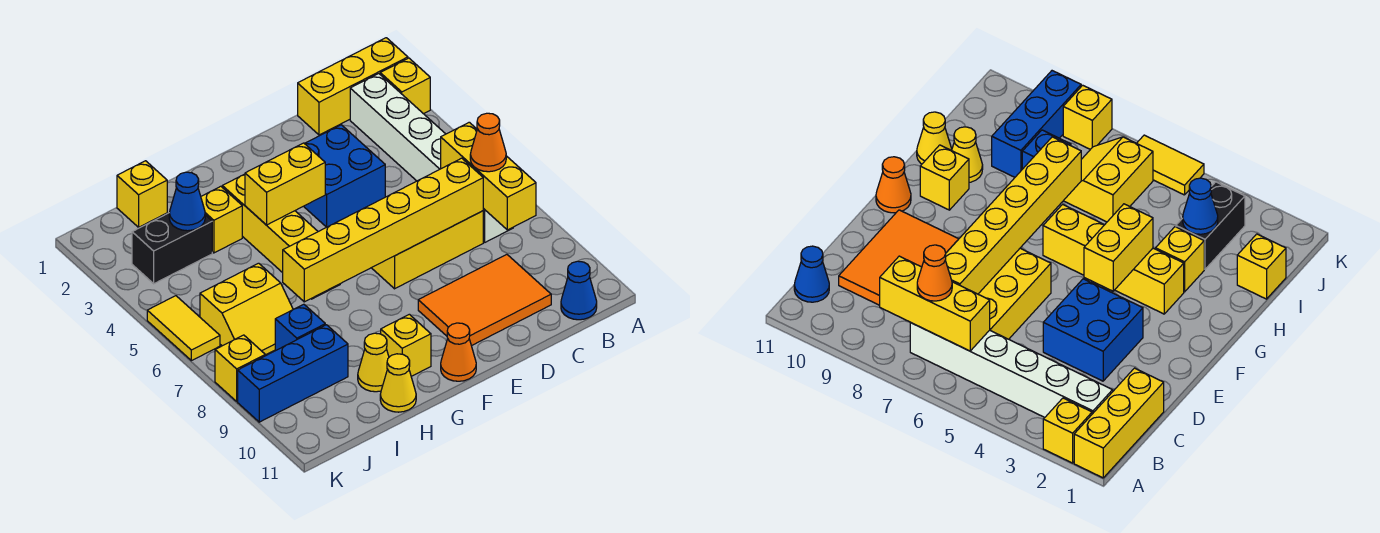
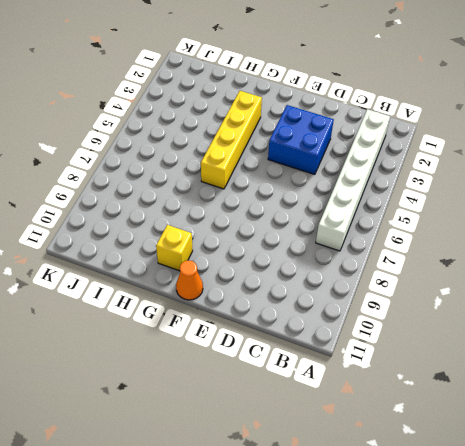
none -> yellow brick A1:C1 level 1
none -> yellow brick A2 level 1
none -> blue cone B11 level 1

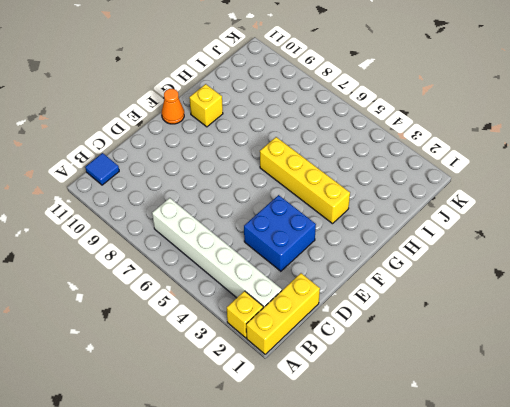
blue tile B11 level 1 -> blue cone B11 level 1
none -> yellow brick C6:E7 level 1
none -> orange tile C9:E10 level 1
none -> yellow brick H3 level 1

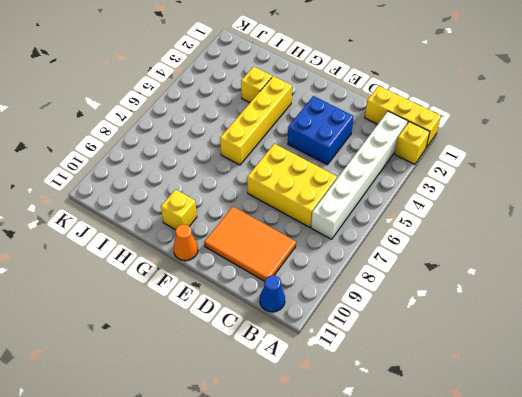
none -> yellow cone H10 level 1
none -> yellow cone H11 level 1
none -> yellow brick I1 level 1

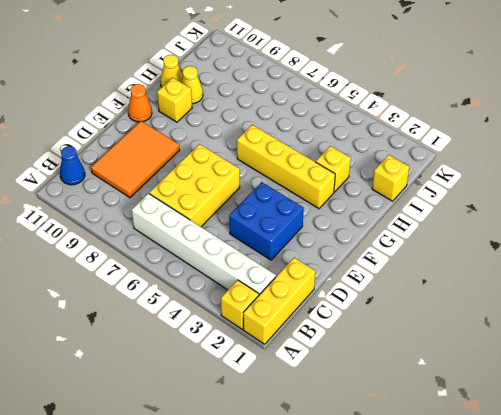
none -> black brick I3:J3 level 1
none -> yellow slope I6:J7 level 1 top 6
none -> blue brick I8 level 1

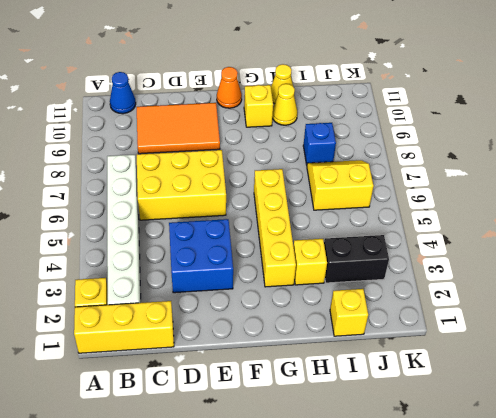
none -> blue brick I9:K9 level 1
none -> yellow tile K5:K6 level 1
none -> yellow brick K8 level 1

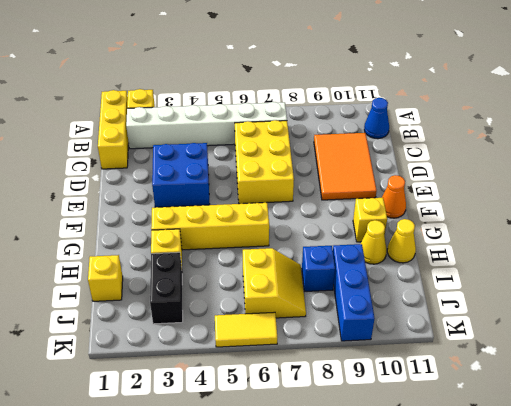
none -> yellow brick K8 level 1
none -> yellow brick B6:B8 level 2
none -> yellow brick C7:H7 level 2

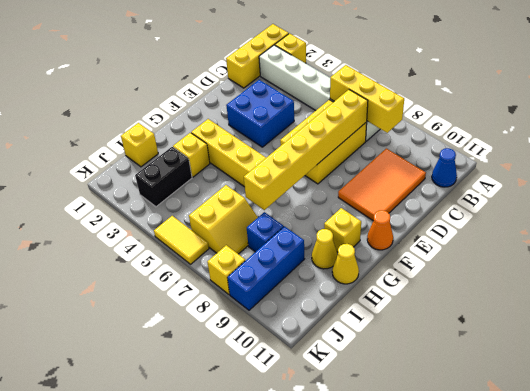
none -> yellow brick F4:G4 level 2
none -> blue cone I3 level 2
none -> orange cone B7 level 3

